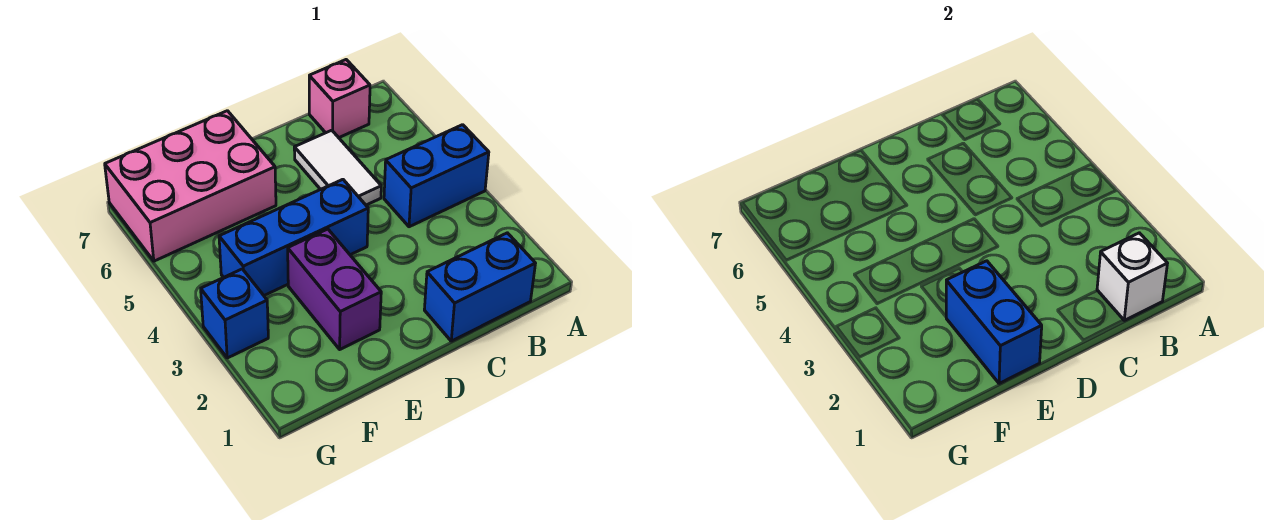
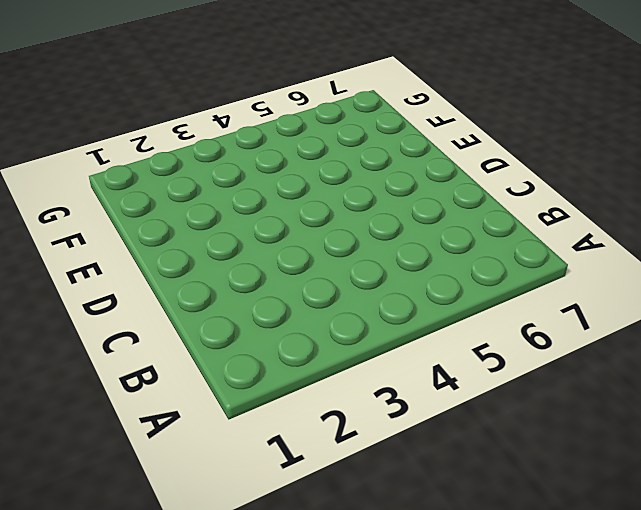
none -> blue brick A4:B4 level 1
none -> blue brick B1:C1 level 1

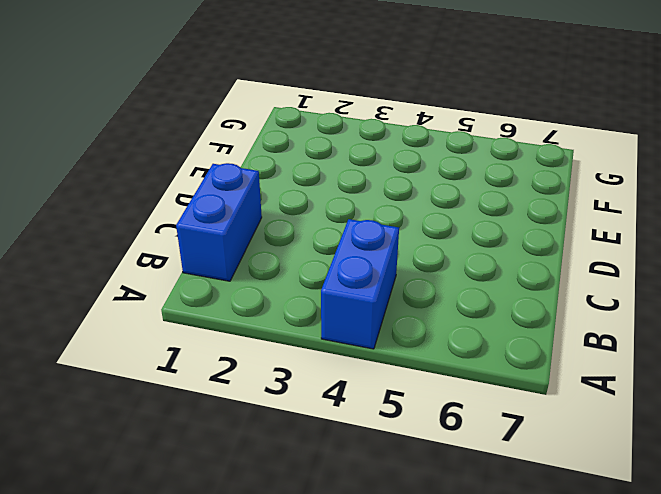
none -> pink brick B7 level 1
none -> white tile C5:C6 level 1

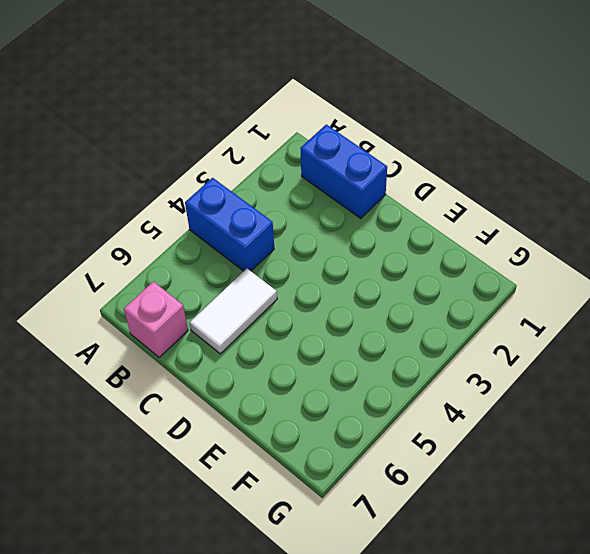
none -> blue brick D4:F4 level 1
none -> purple brick E2:E3 level 1

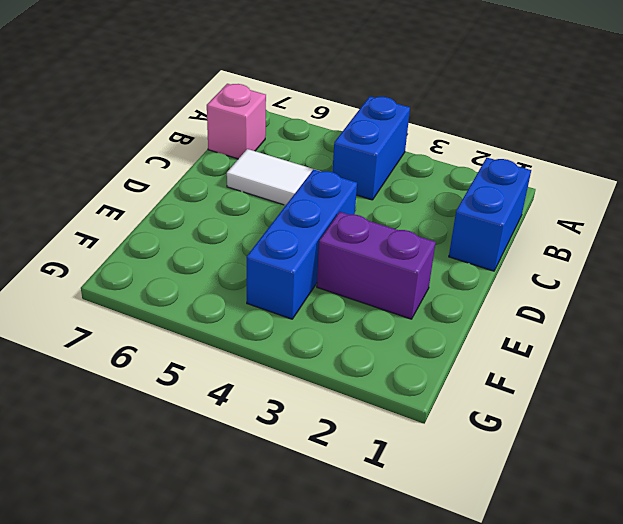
none -> pink brick E6:G7 level 1
none -> blue brick G3 level 1

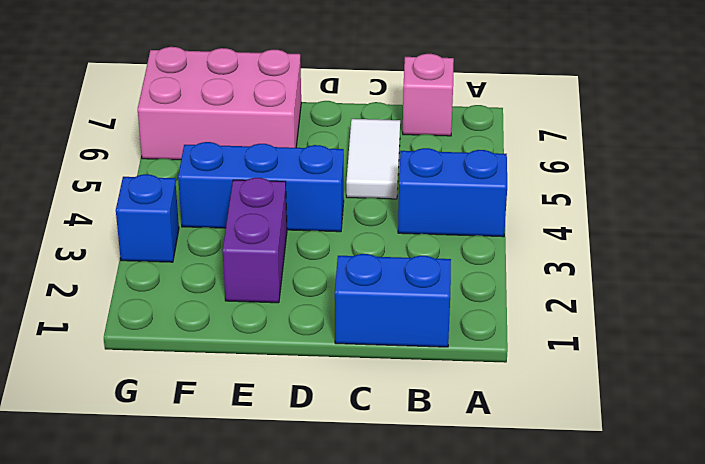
none -> white brick B1 level 2
none -> blue brick E1:E2 level 2

